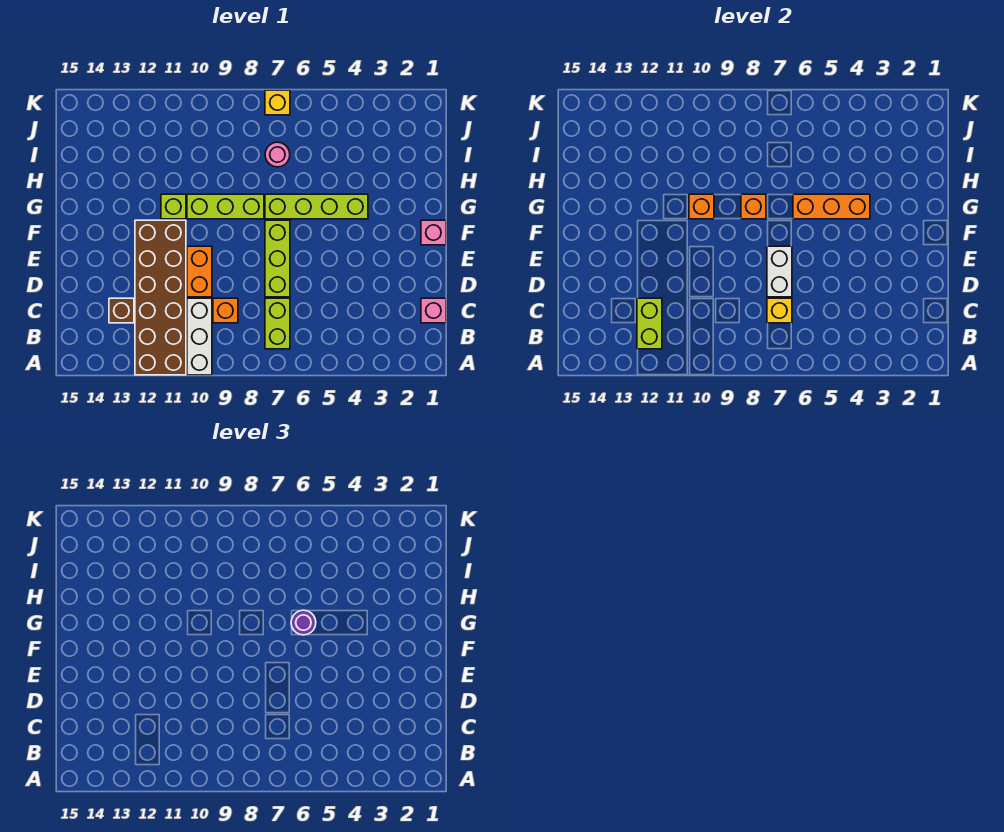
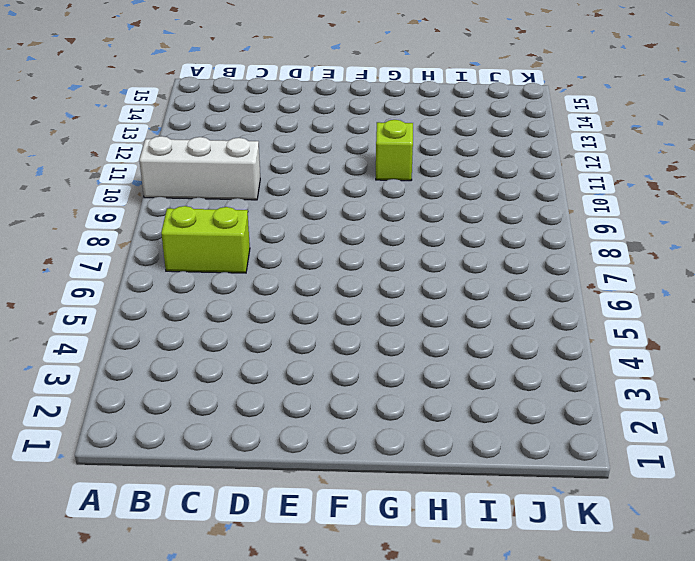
none -> brown brick A11:F12 level 1
none -> pink brick C1 level 1
none -> orange brick C9 level 1

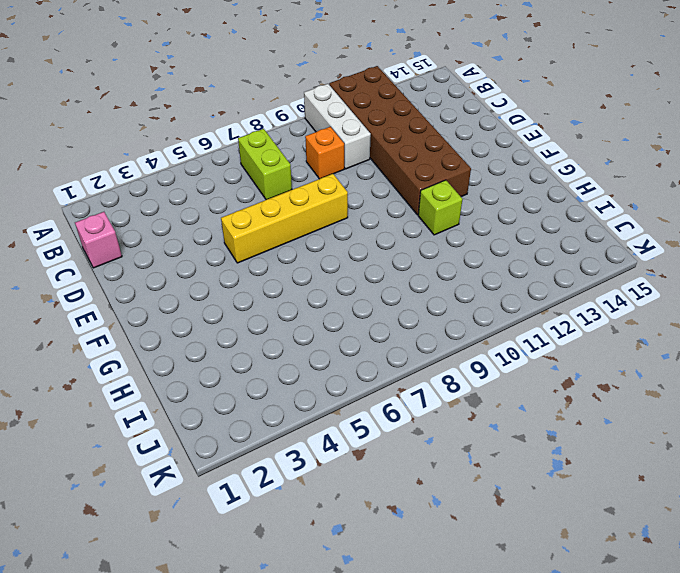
yellow brick E5:E8 level 1 -> lime brick D7:F7 level 1
none -> brown brick C13 level 1
none -> orange brick D10:E10 level 1
none -> pink brick F1 level 1

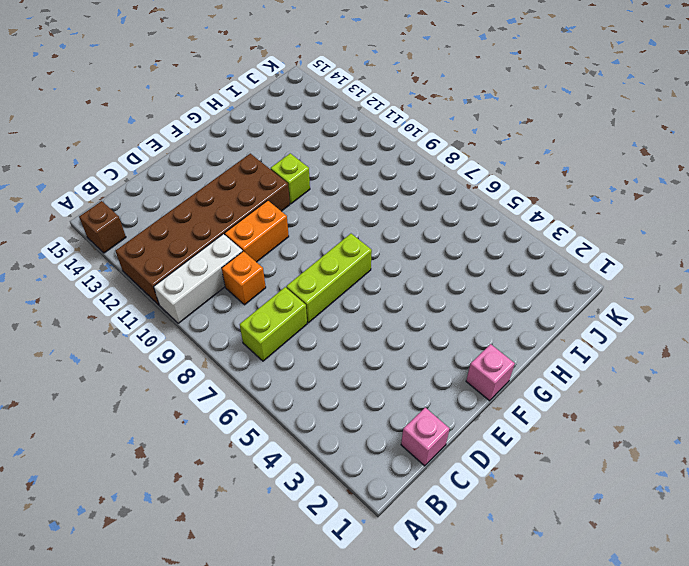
brown brick A14 level 1 -> brown brick C13 level 1
none -> lime brick G4:G7 level 1
none -> lime brick G8:G10 level 1
none -> pink round brick I7 level 1

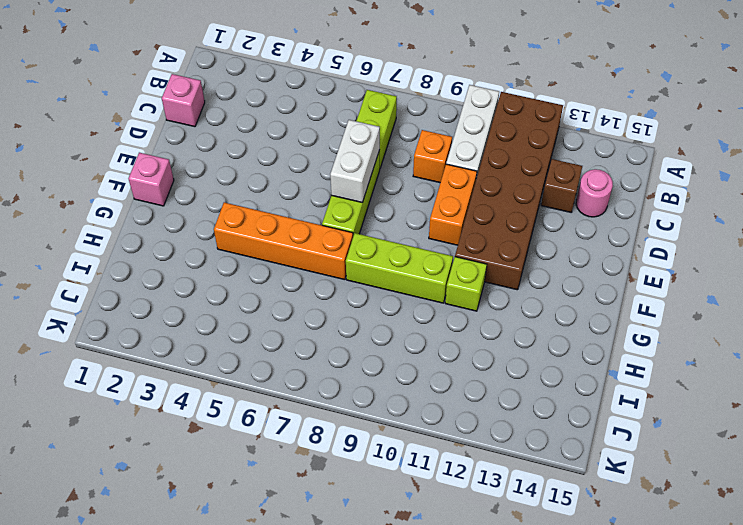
pink round brick C14 level 1 -> pink round brick I7 level 1
orange brick G4:G7 level 1 -> lime brick G4:G7 level 1
none -> yellow brick K7 level 1
none -> lime brick B12:C12 level 2
none -> yellow brick C7 level 2

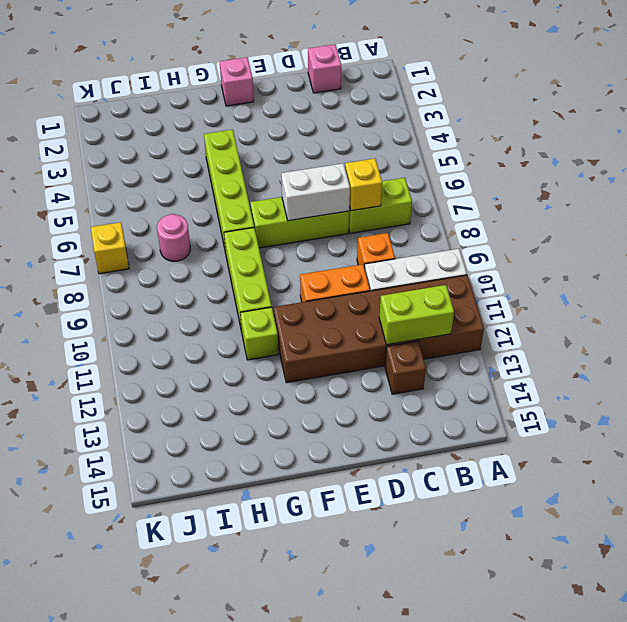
none -> orange brick G4:G6 level 2
none -> orange brick G8 level 2
none -> orange brick G10 level 2

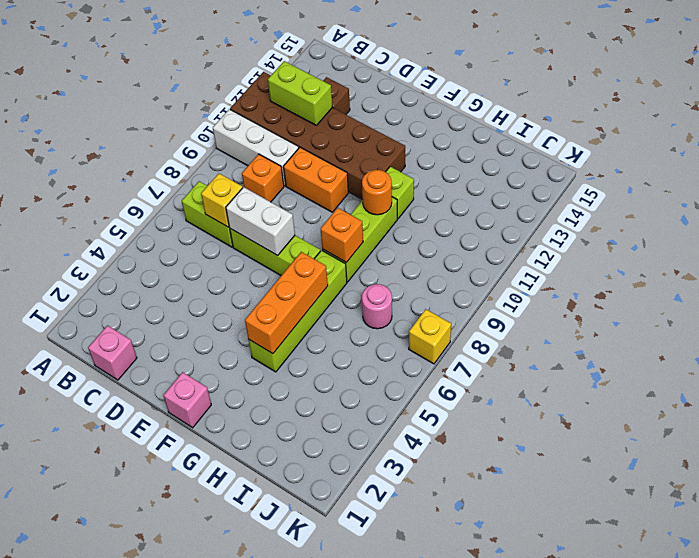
orange round brick G10 level 2 -> orange brick G10 level 2
none -> purple round brick G6 level 3

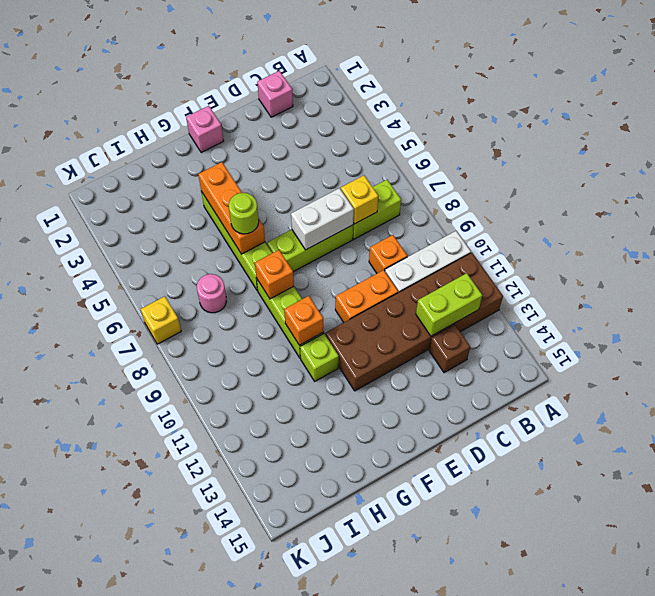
lime round brick G6 level 3 -> purple round brick G6 level 3

